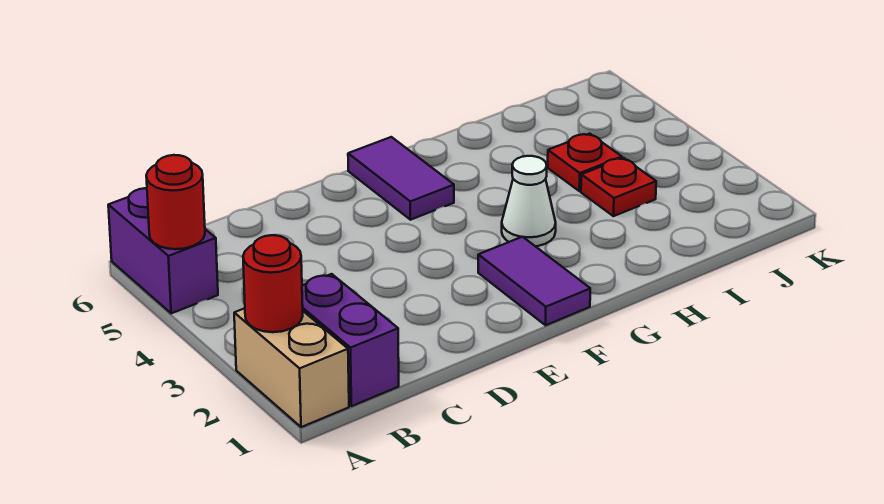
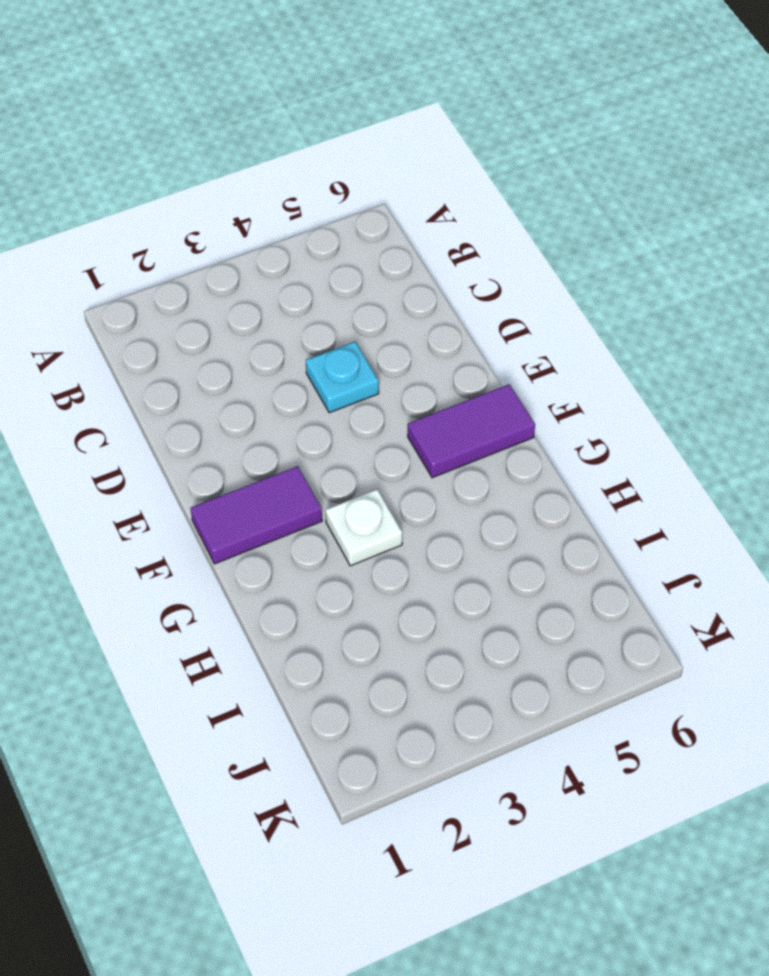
cyan plate D4 level 1 -> none
white plate G3 level 1 -> white cone G3 level 1
none -> tan brick A1:A2 level 1
none -> purple brick A5:A6 level 1

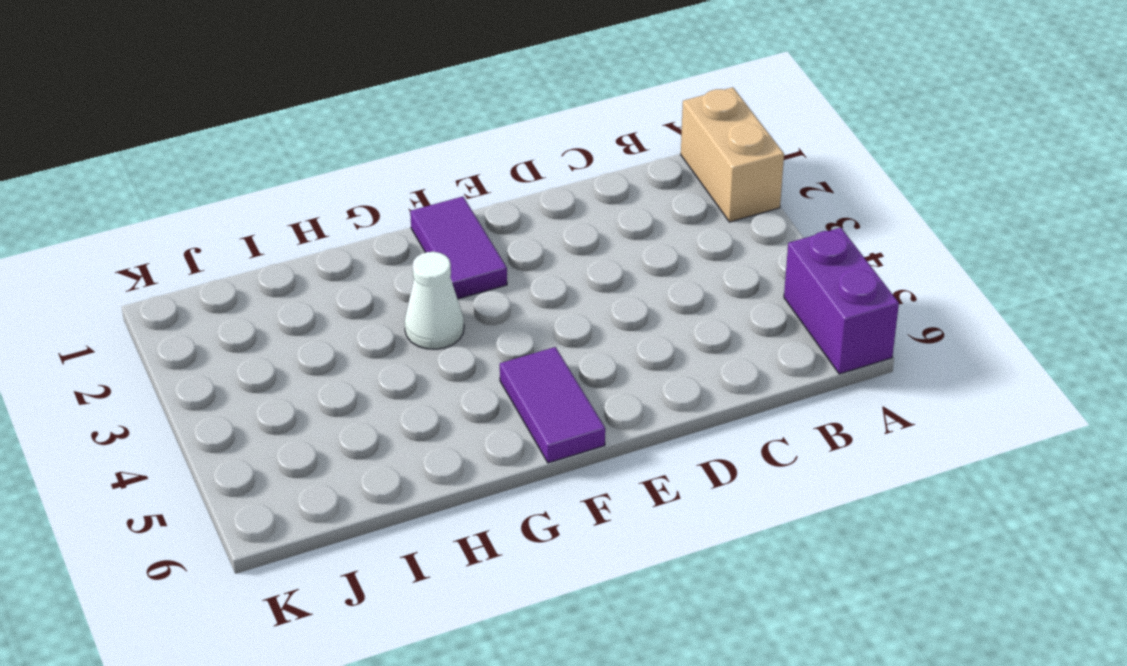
none -> purple brick B1:B2 level 1
none -> red plate I3 level 1

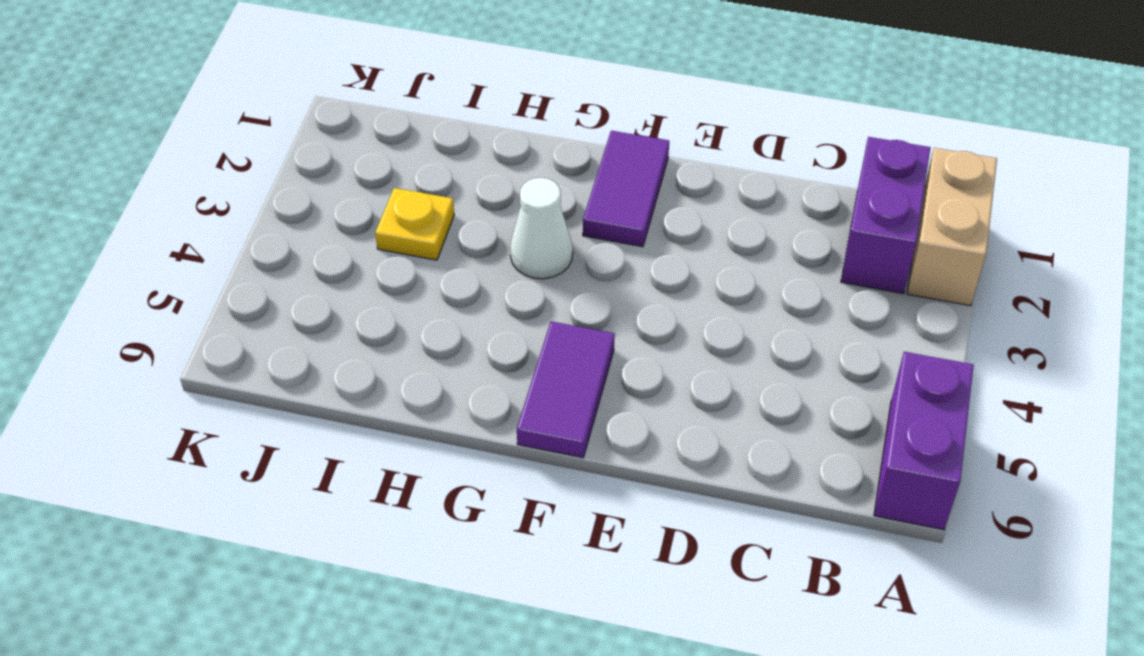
yellow plate I3 level 1 -> red plate I3 level 1
none -> red plate I4 level 1
none -> red round brick A2 level 2

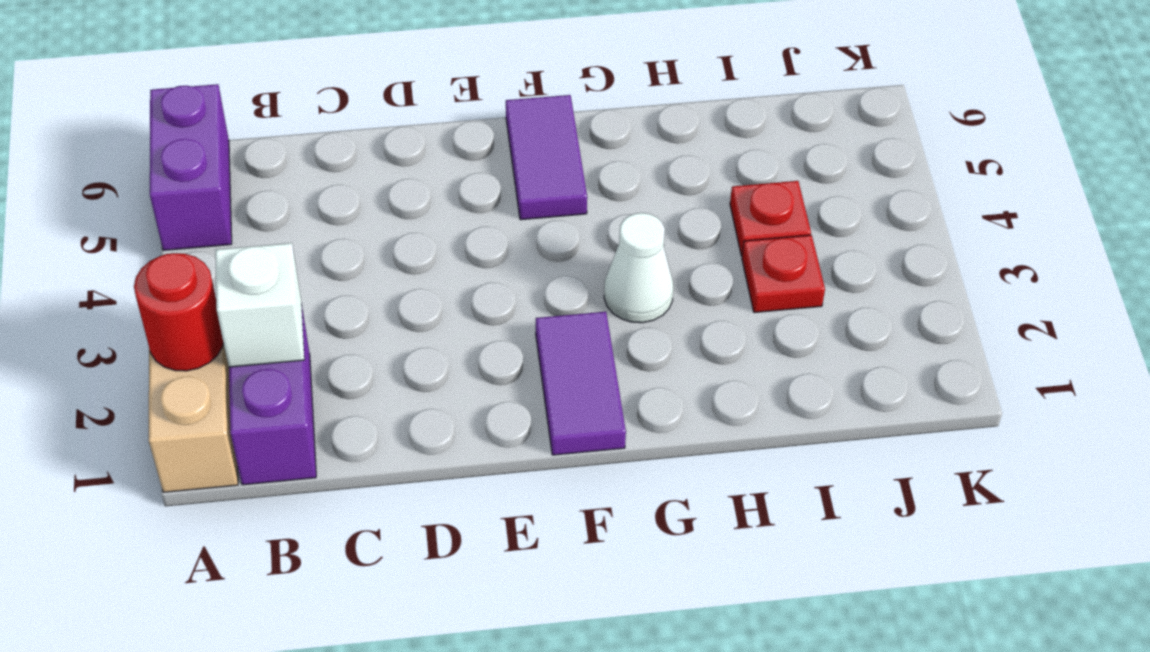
white brick B2 level 2 -> none
none -> red round brick A5 level 2

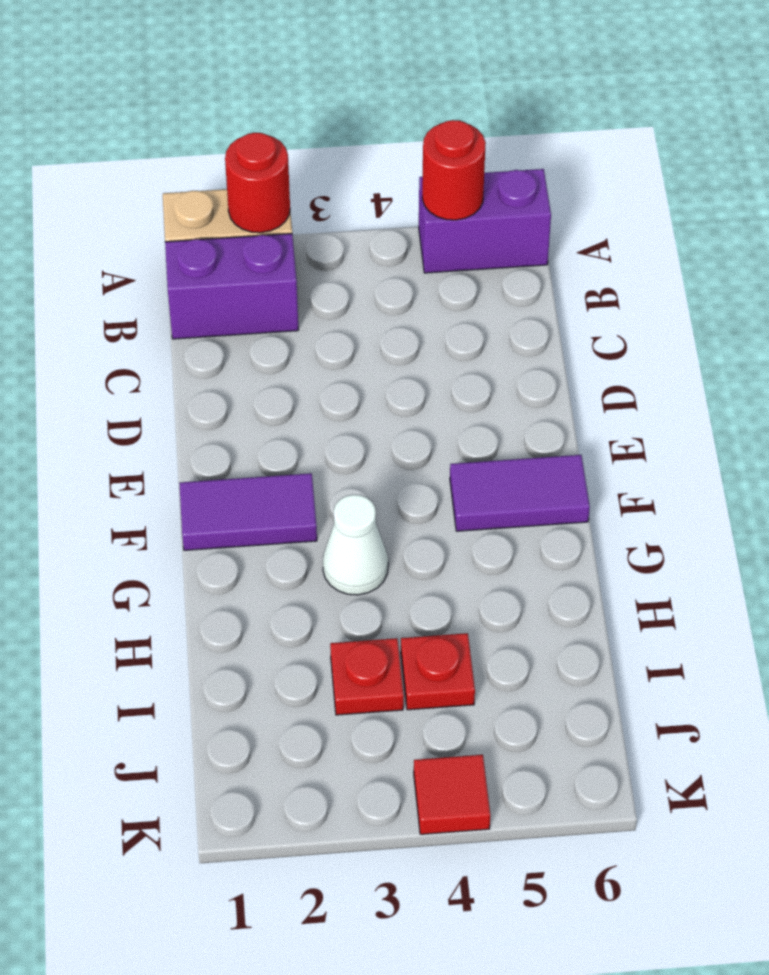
red tile K4 level 1 -> none

